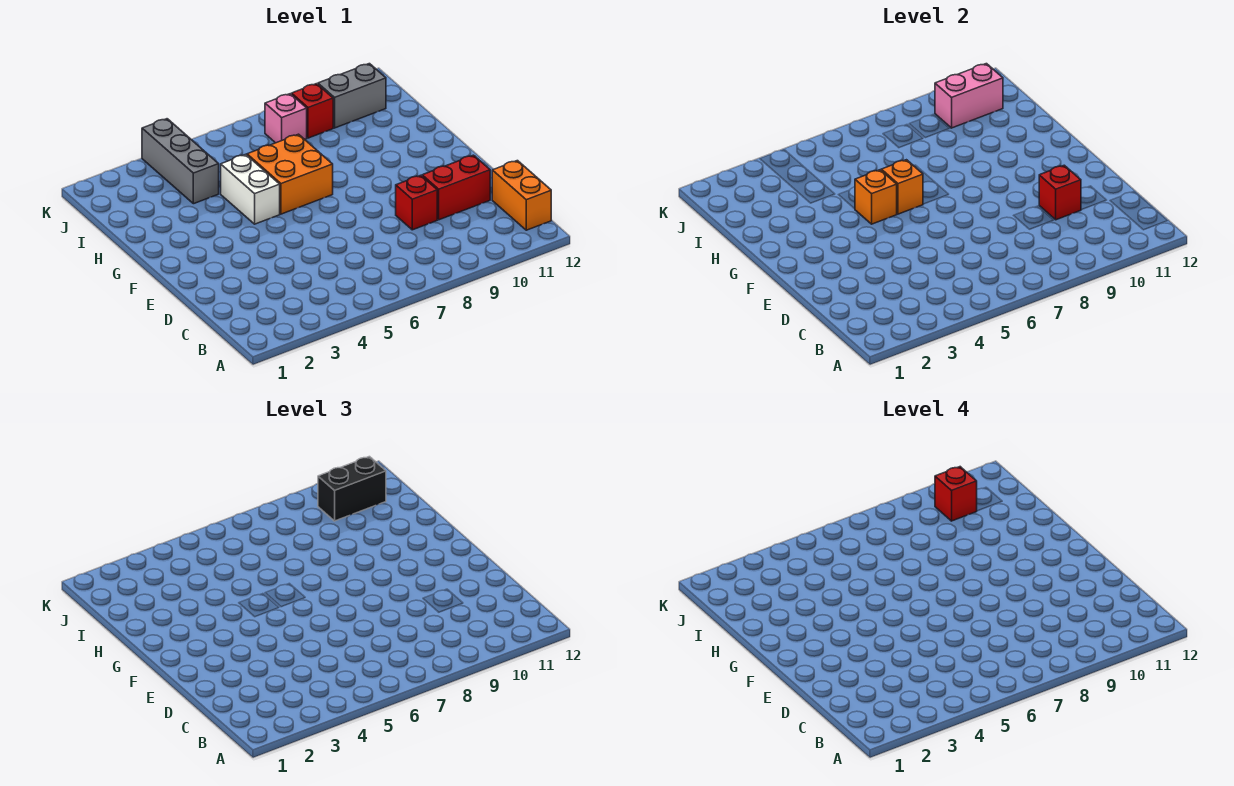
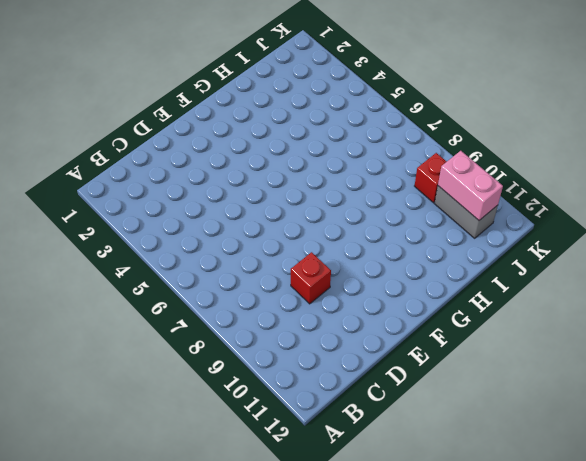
none -> orange brick B12:C12 level 1
none -> red brick D10:D11 level 1
none -> white brick G5:H5 level 1

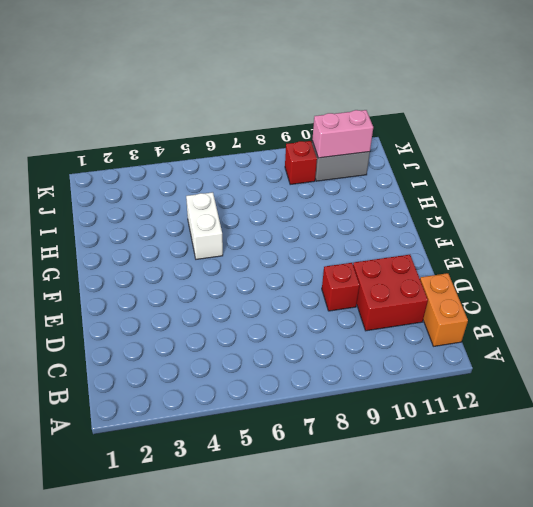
red brick C10:D11 level 1 -> red brick D10:D11 level 1
none -> orange brick G6:H7 level 1
none -> grey brick I4:K4 level 1
none -> pink brick J8 level 1

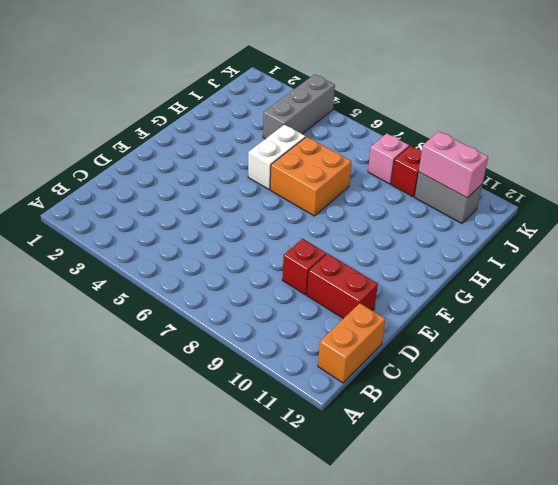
none -> red brick D10 level 2
none -> orange brick G5 level 2
none -> orange brick G6 level 2

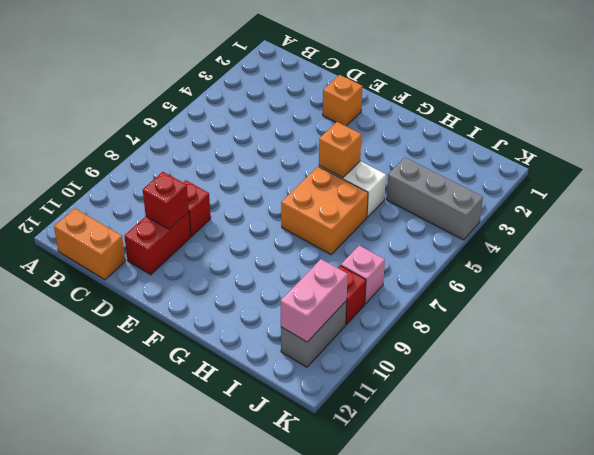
orange brick E2 level 1 -> orange brick G6 level 2
none -> black brick J10:J11 level 3
none -> red brick J10 level 4

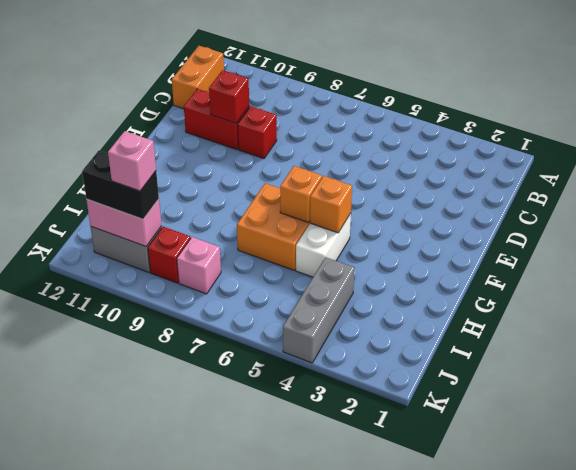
pink brick J10 level 4 -> red brick J10 level 4

